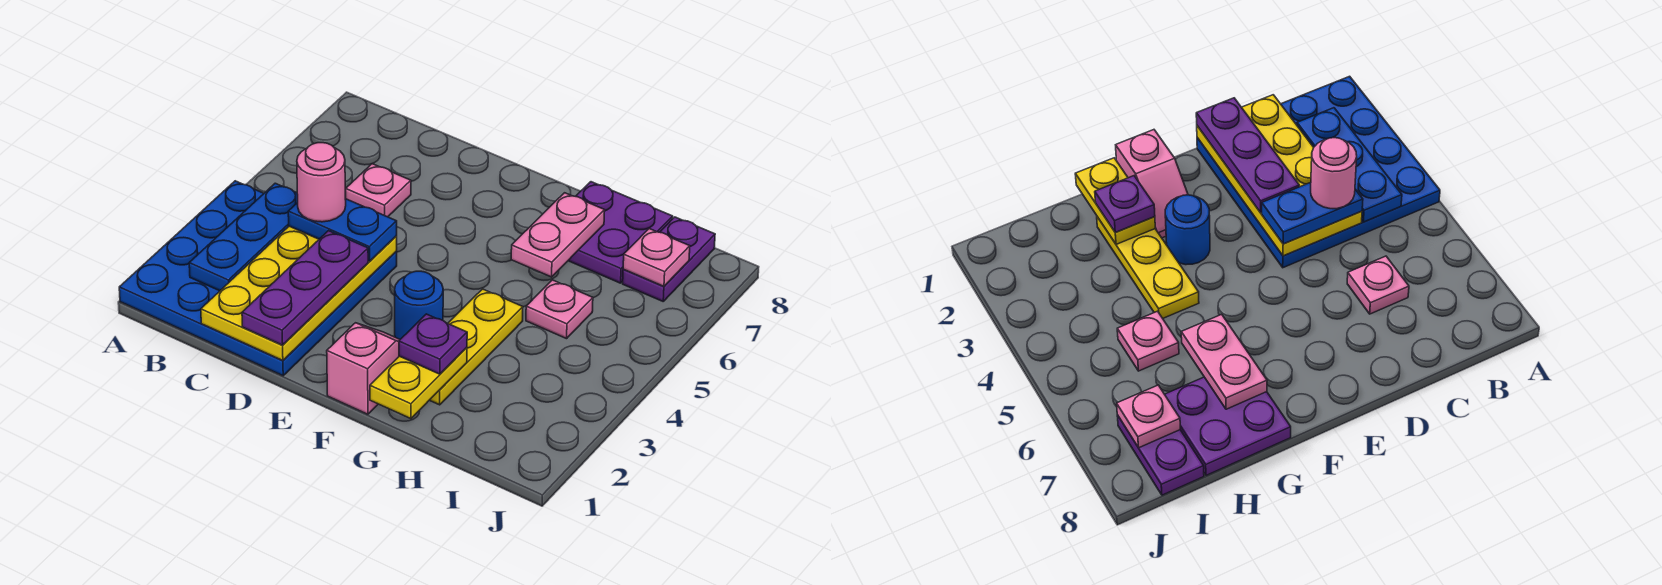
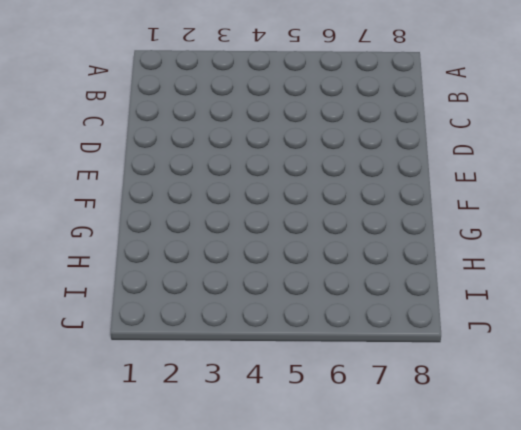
none -> blue plate A1:D4 level 1
none -> pink plate C6 level 1
none -> pink slope F1:F2 level 1 top 1

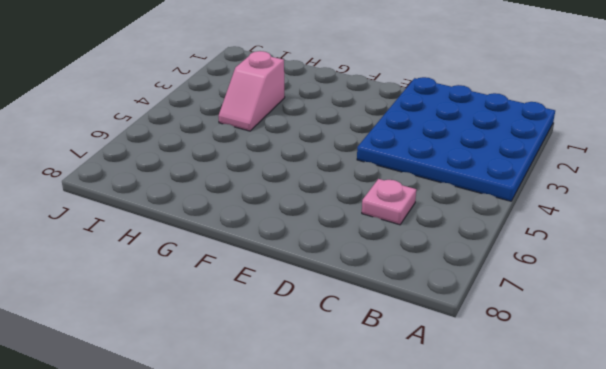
pink slope H3:H4 level 1 top 3 -> pink slope F1:F2 level 1 top 1
none -> blue round brick F3 level 1
none -> yellow plate G2:G4 level 1
none -> purple plate G7:H8 level 1

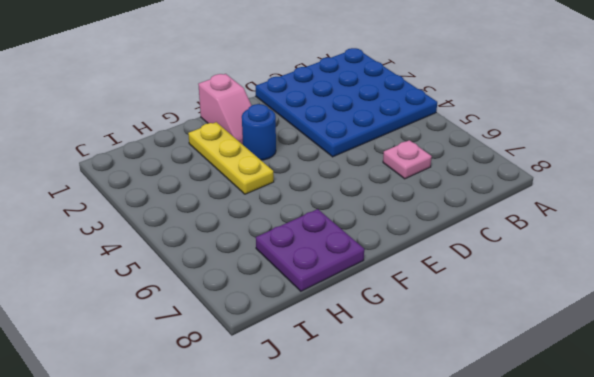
none -> pink plate H5 level 1
none -> purple plate I7:I8 level 1
none -> blue plate B2:B4 level 2

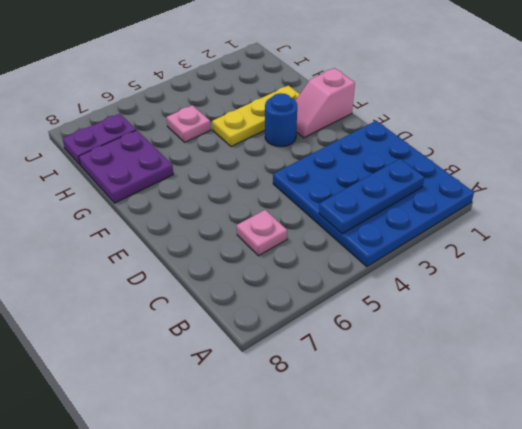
none -> yellow plate C1:D4 level 2
none -> yellow plate G1:G2 level 2
none -> pink plate G6:G7 level 2

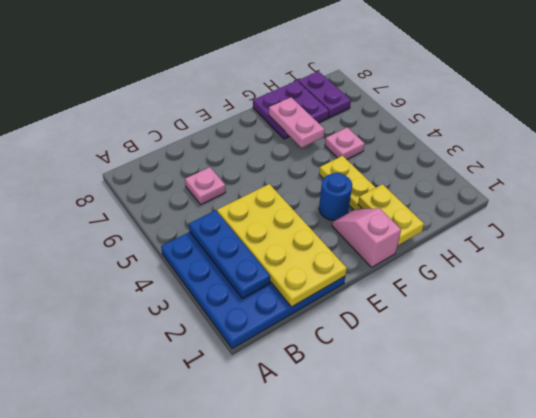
none -> pink plate I7 level 2
none -> blue plate C4:D4 level 3
none -> purple plate D1:D3 level 3

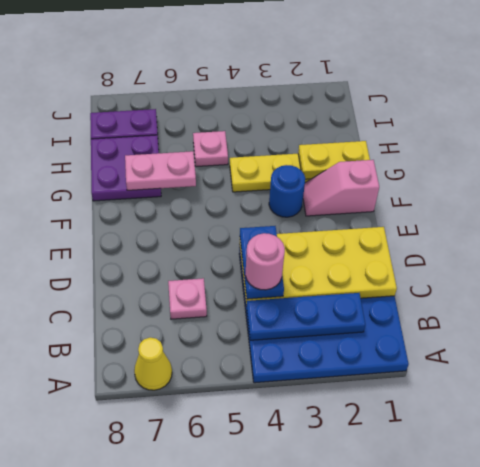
yellow cone A7 level 1 -> none
none -> pink plate I7 level 2
none -> purple plate D1:D3 level 3
none -> purple plate G2 level 3

